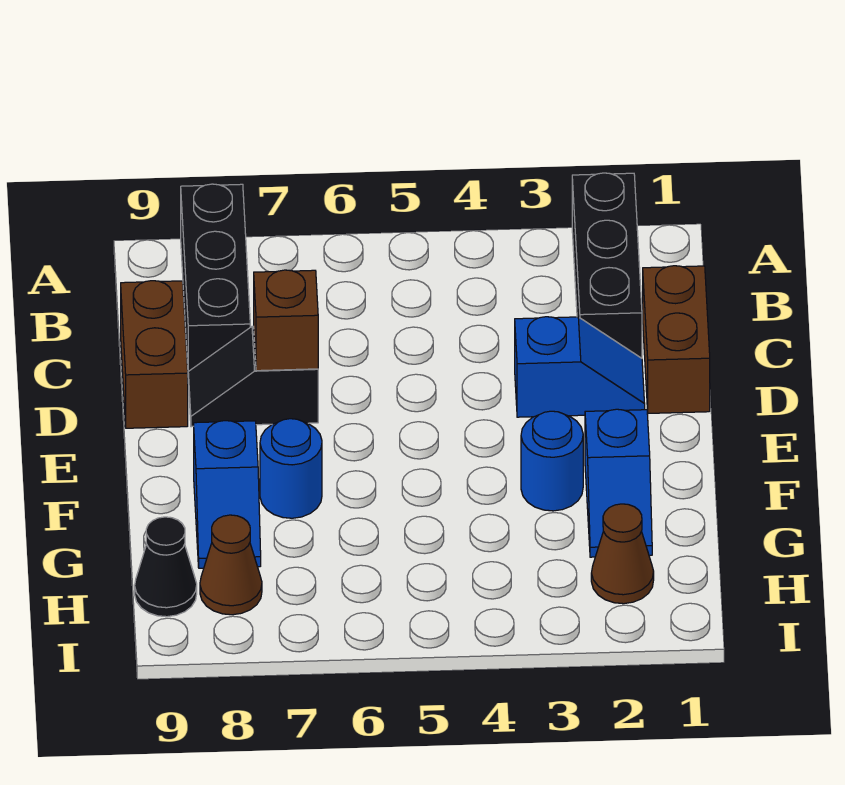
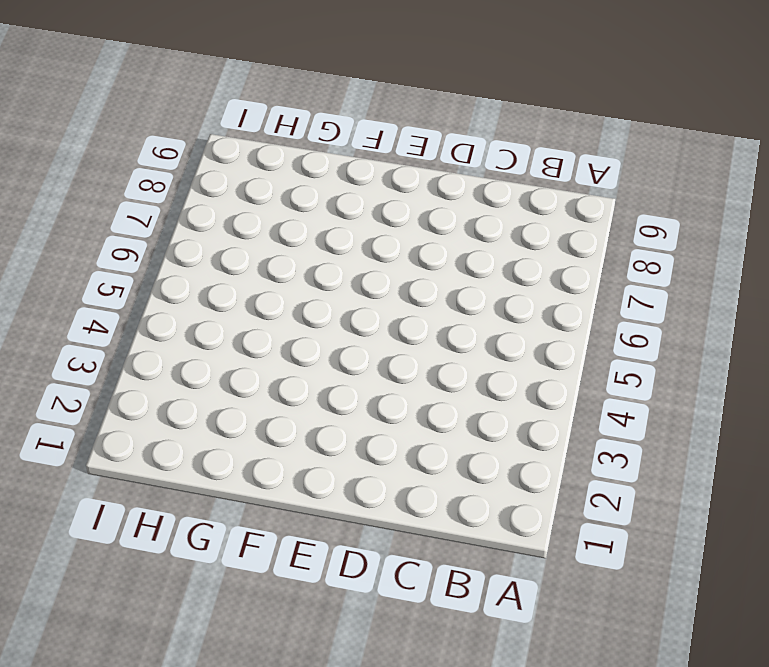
none -> black brick A2:C2 level 1
none -> black brick A8:C8 level 1
none -> brown brick C1:D1 level 1

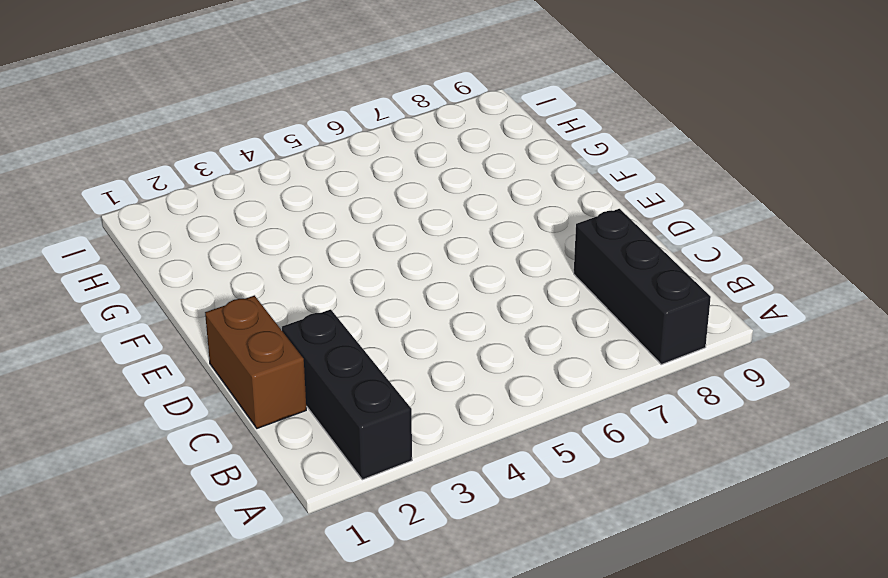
none -> brown brick C9:D9 level 1
none -> blue slope D2:D3 level 1 top 3
none -> black slope D7:D8 level 1 top 7

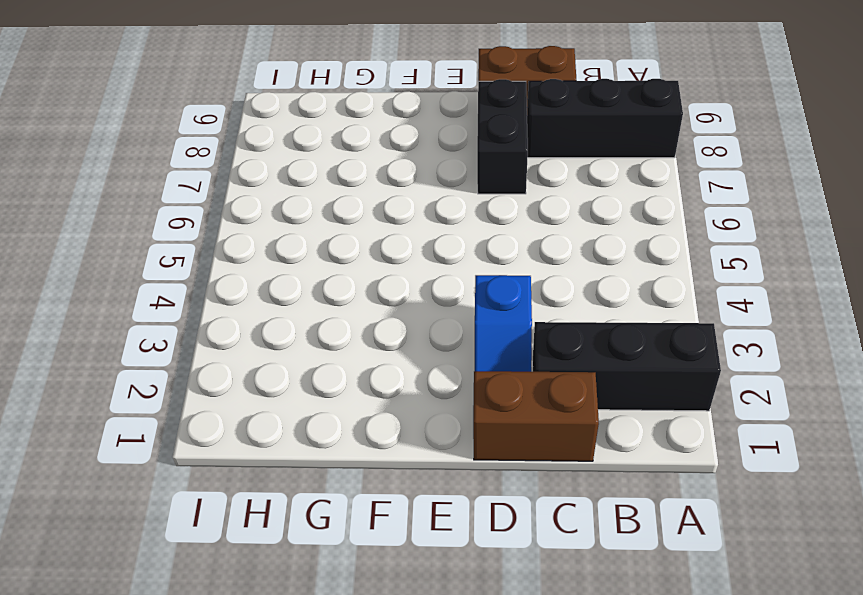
black brick D7:D8 level 1 -> black slope D7:D8 level 1 top 7
none -> blue slope F2:G2 level 1 top F
none -> blue round brick F3 level 1
none -> blue round brick F7 level 1

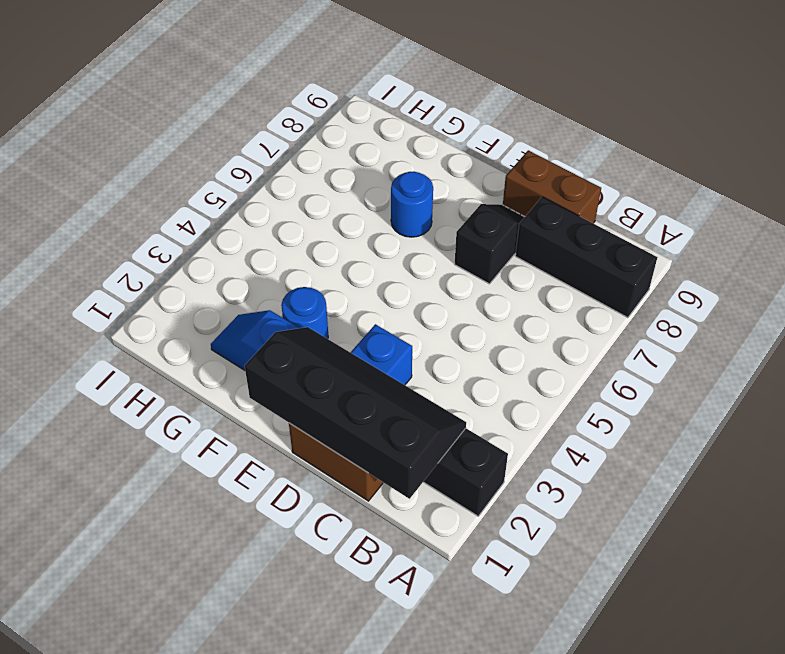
black slope B1:E2 level 2 top 1 -> none
none -> blue slope F8:G8 level 1 top F
none -> brown cone H2 level 1
none -> brown cone H8 level 1

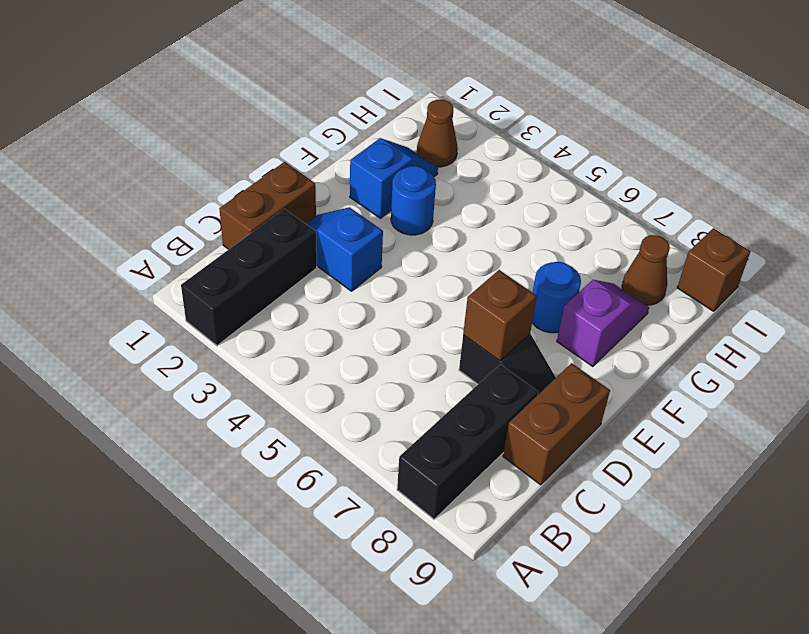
purple slope F8:G8 level 1 top F -> blue slope F8:G8 level 1 top F
brown brick I9 level 1 -> none
none -> black cone H9 level 1

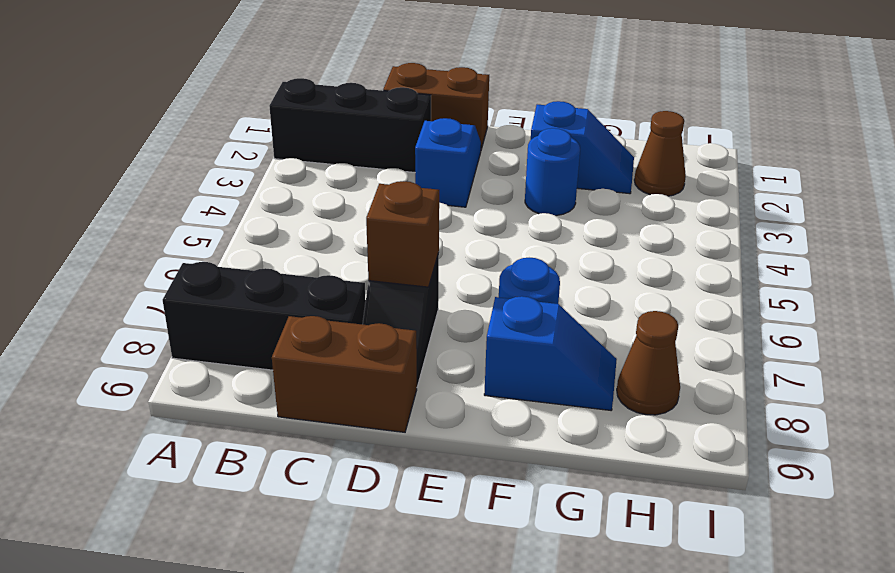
none -> black cone H9 level 1

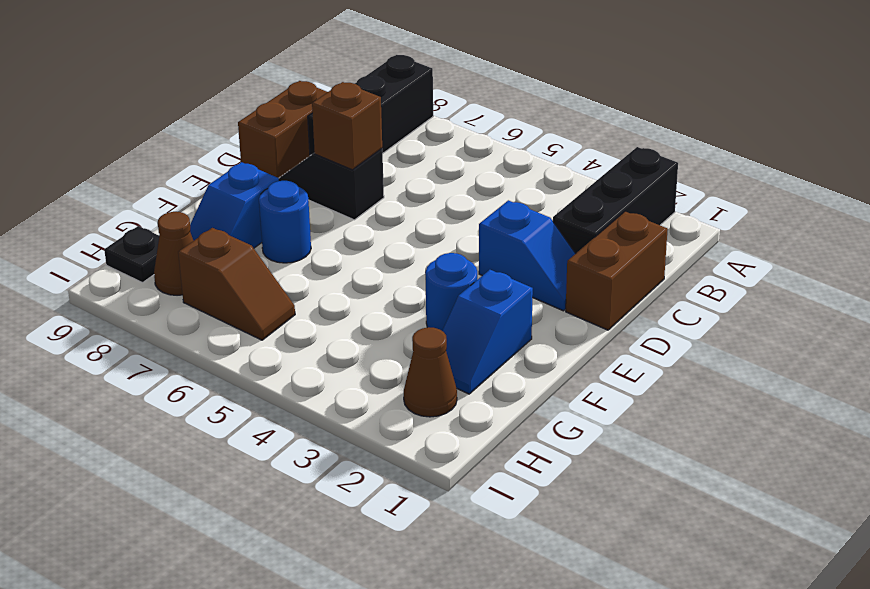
brown slope H6:H7 level 1 top 7 -> none
black plate H9 level 1 -> black cone H9 level 1

